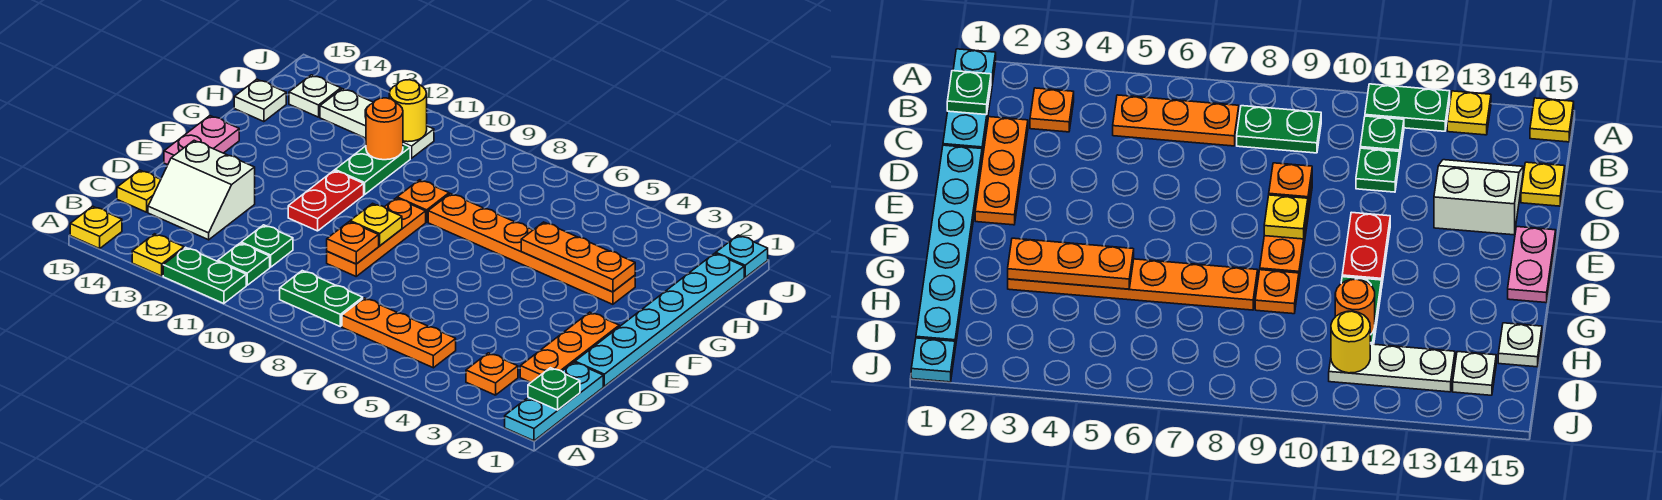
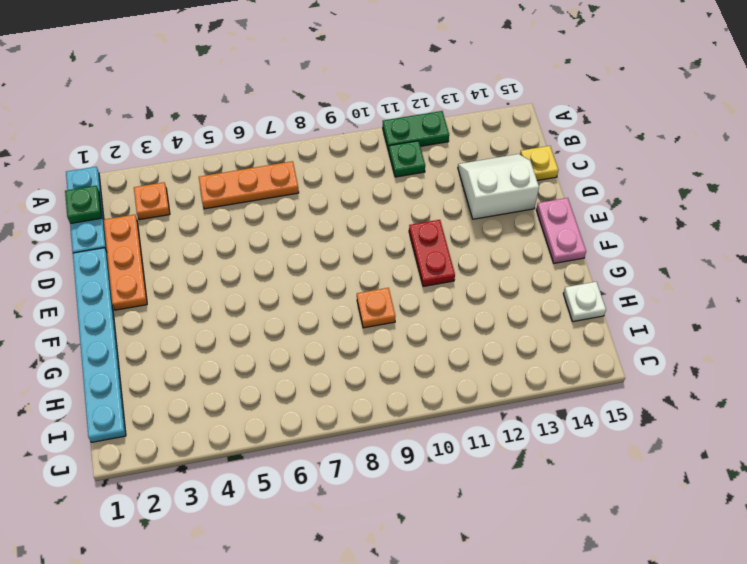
none -> yellow plate A13 level 1
none -> yellow plate A15 level 1
none -> green plate B8:B9 level 1

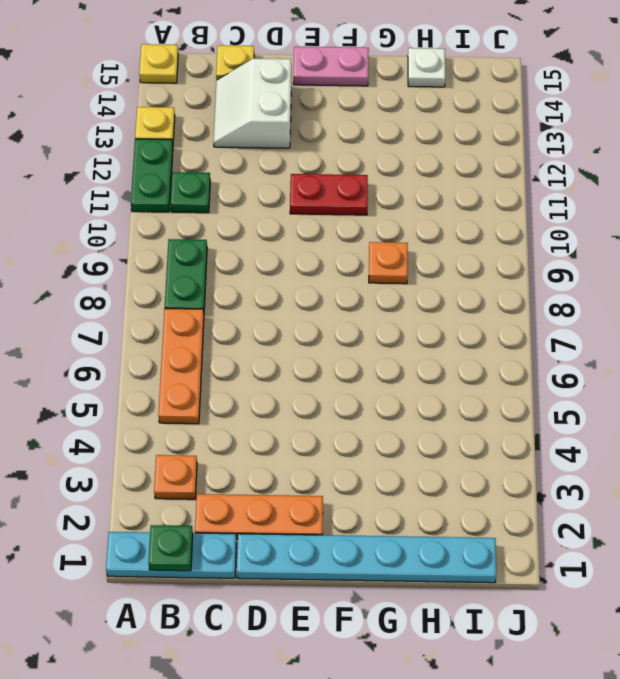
none -> green plate C11 level 1
none -> orange plate D9:F9 level 1
none -> orange plate G3:G8 level 1

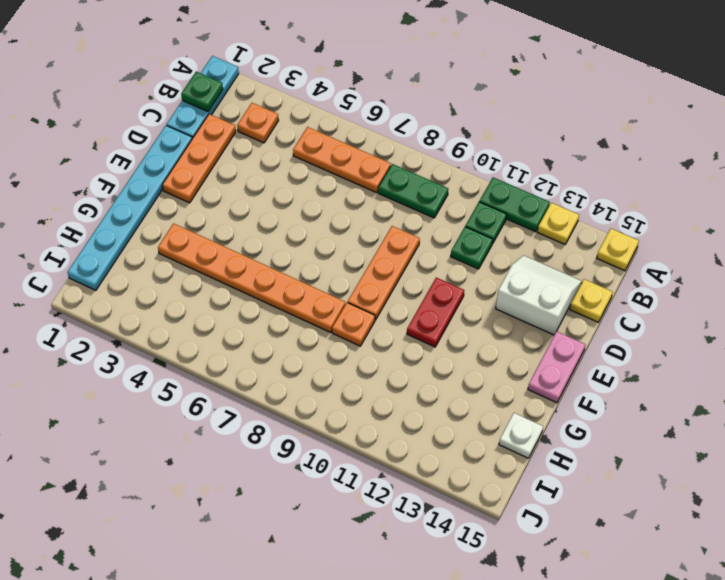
none -> green plate G11:H11 level 1
none -> white plate I11:I13 level 1
none -> white plate I14 level 1

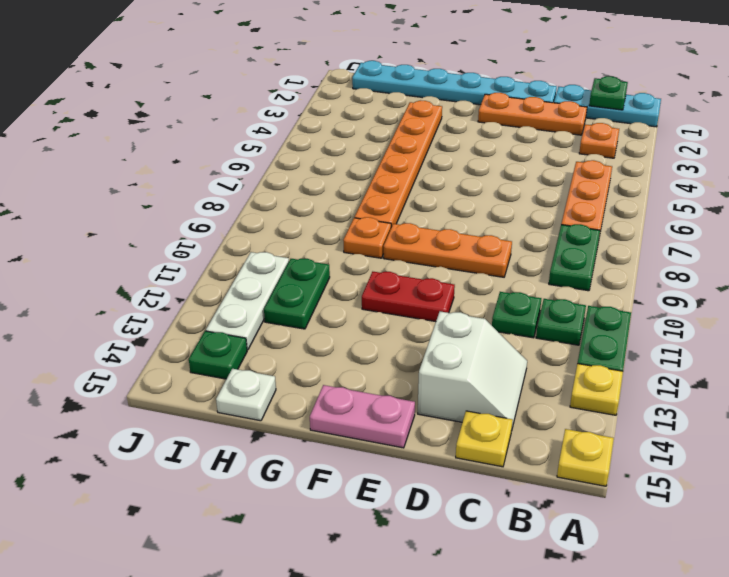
green plate H11:H12 level 1 -> green plate G11:H11 level 1
green plate I14 level 1 -> white plate I14 level 1
none -> cyan plate J1 level 1
none -> orange plate D9 level 2
none -> yellow plate E9 level 2

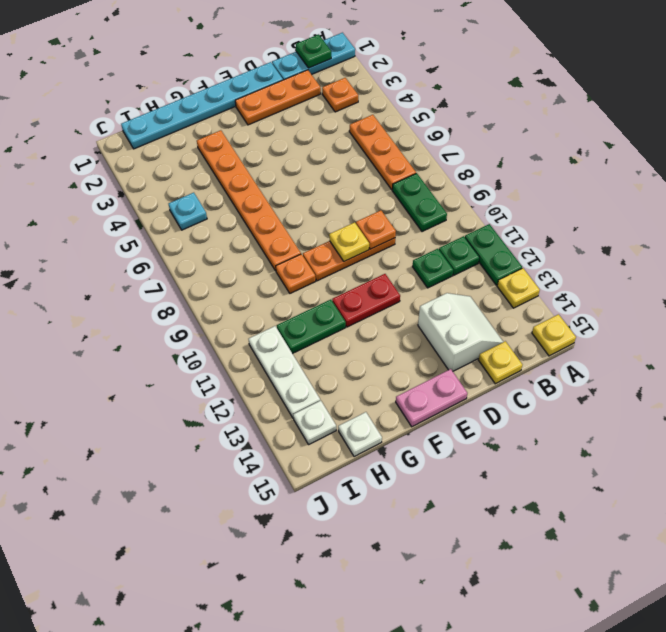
cyan plate I5 level 1 -> cyan plate J1 level 1
none -> orange plate G3:G5 level 2
none -> orange round brick H11 level 2
none -> yellow round brick I11 level 2

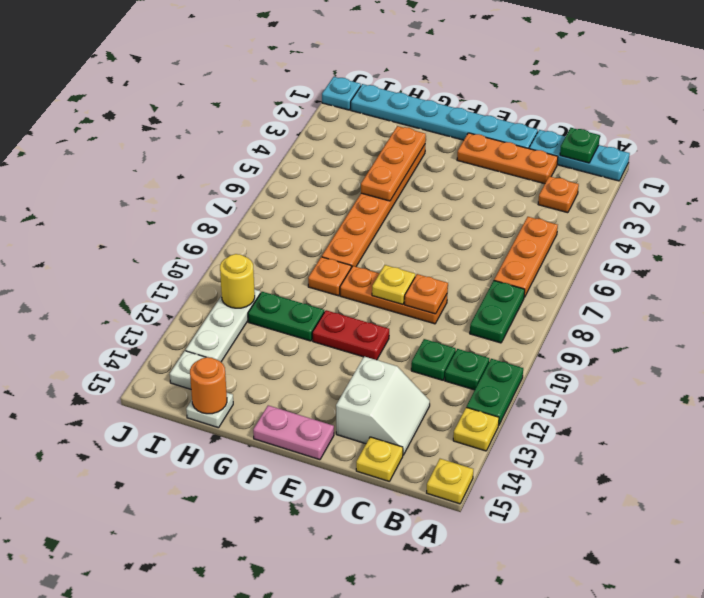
orange round brick H15 level 2 -> orange round brick H11 level 2

